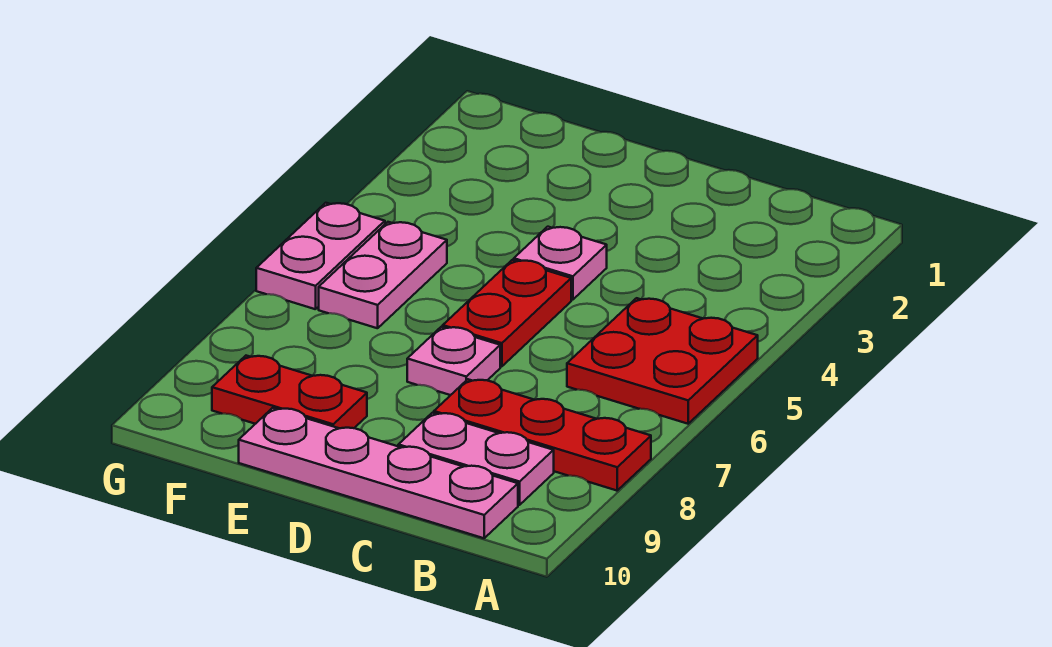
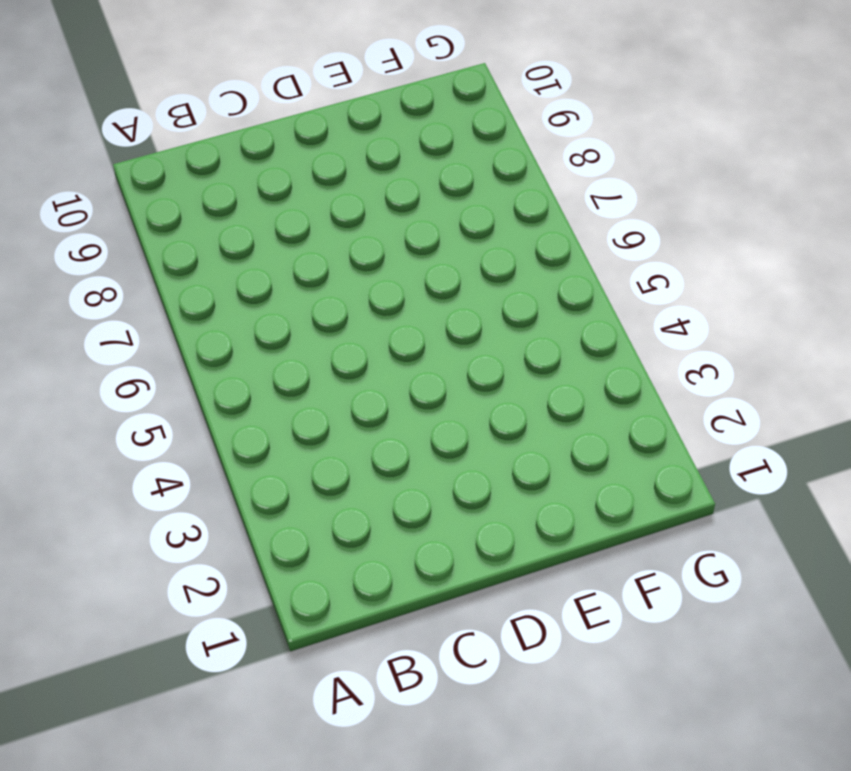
none -> red plate A5:B6 level 1
none -> red plate A8:C8 level 1

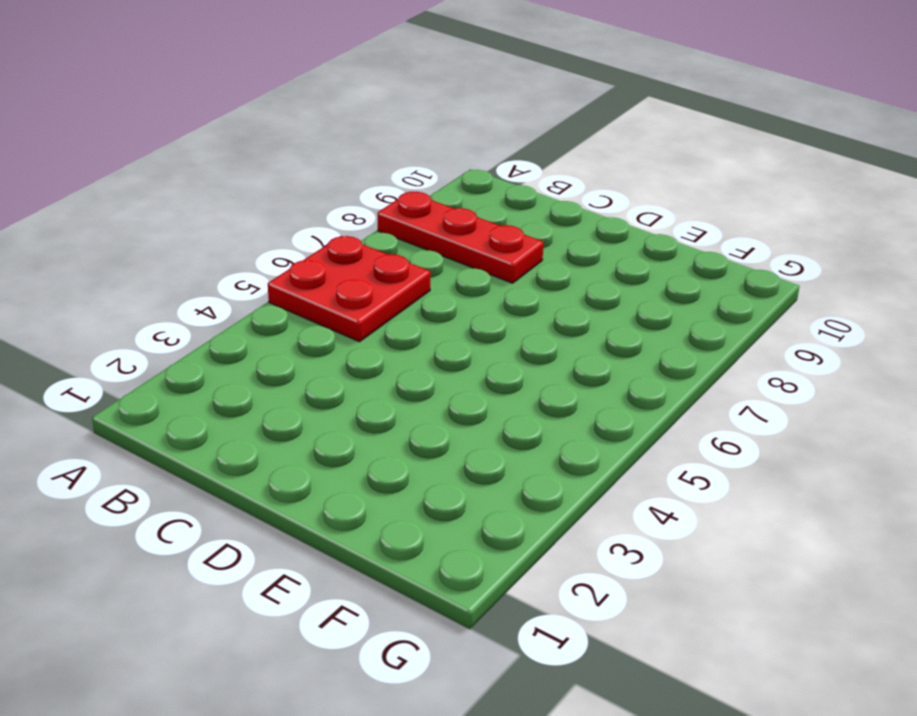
none -> pink plate B9:C9 level 1
none -> pink plate B10:E10 level 1

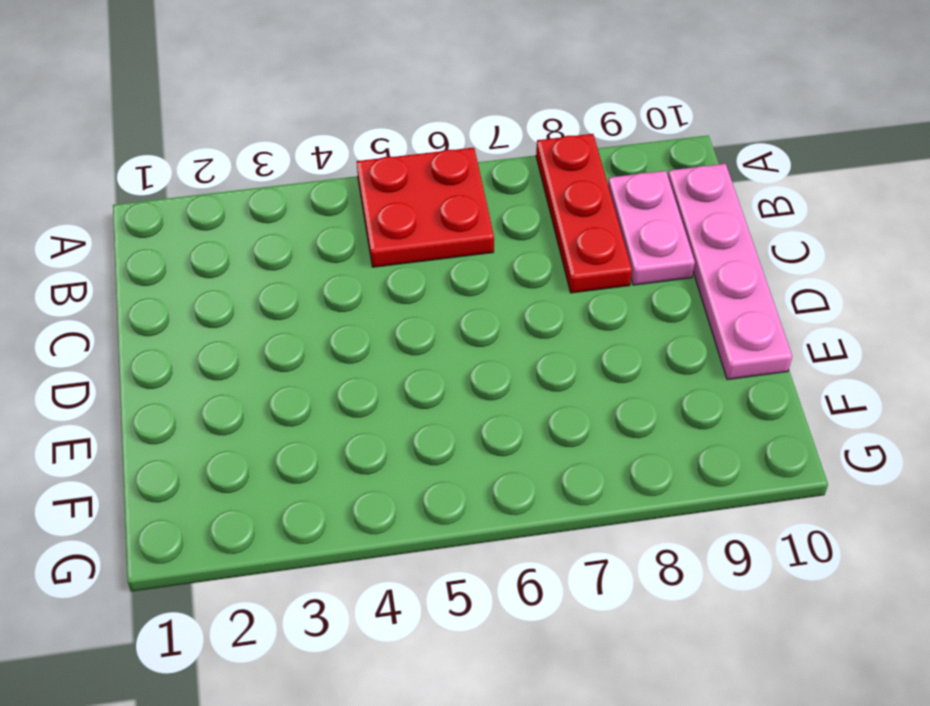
none -> pink plate D4 level 1
none -> red plate D5:D6 level 1

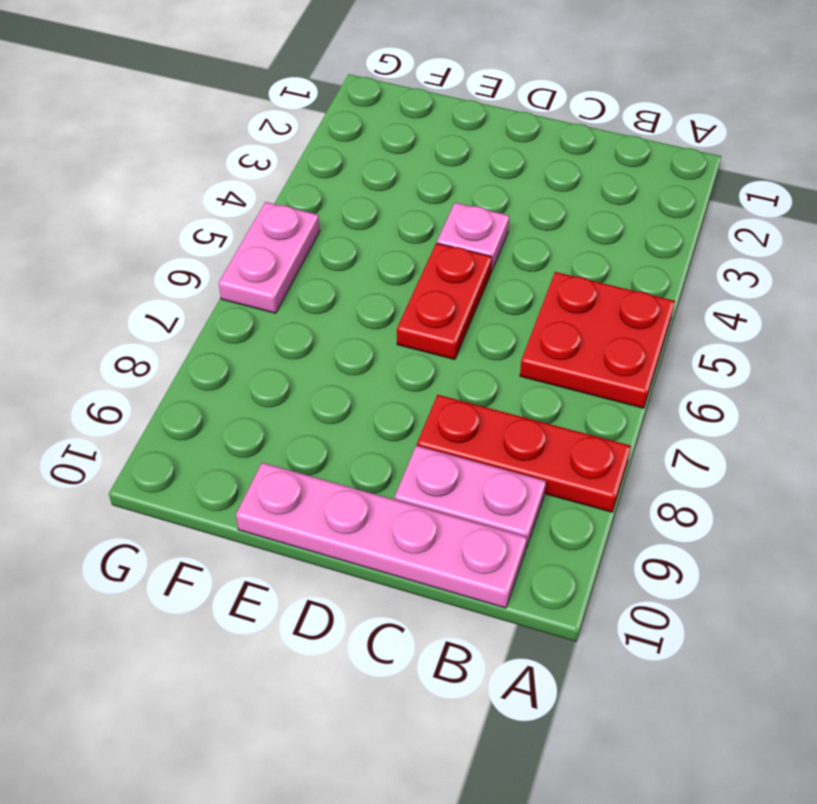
none -> pink plate D7 level 1
none -> red plate E9:F9 level 1

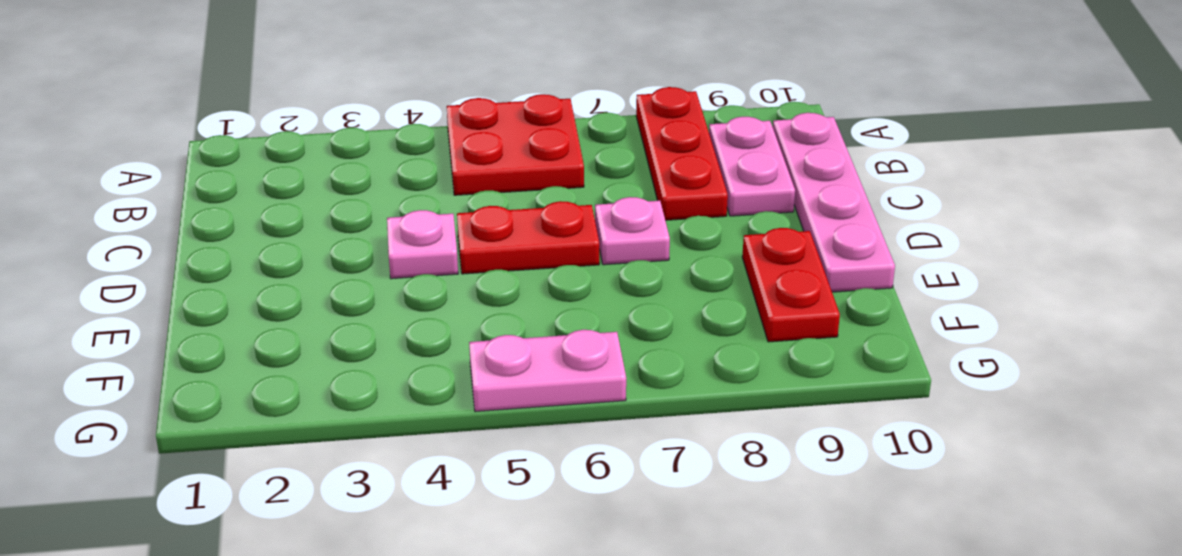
none -> pink plate F5:F6 level 1

